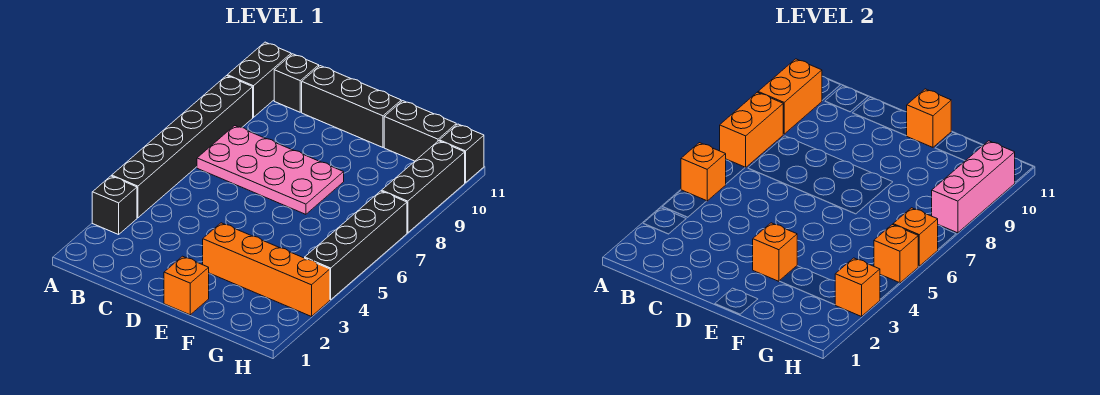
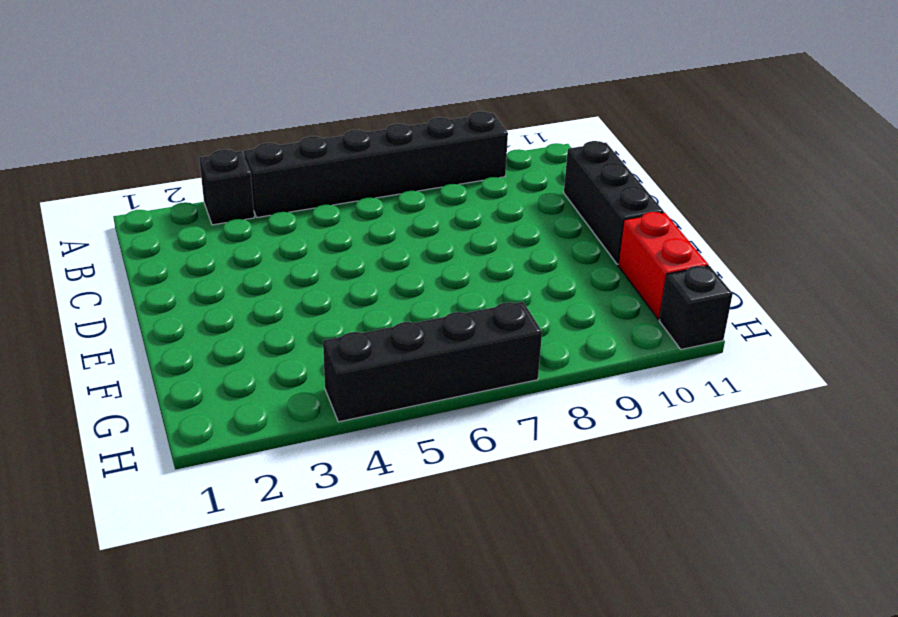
red brick F11:G11 level 1 -> black brick F11:G11 level 1
none -> black brick A10:A11 level 1
none -> pink plate B7:E8 level 1
none -> black brick B11 level 1

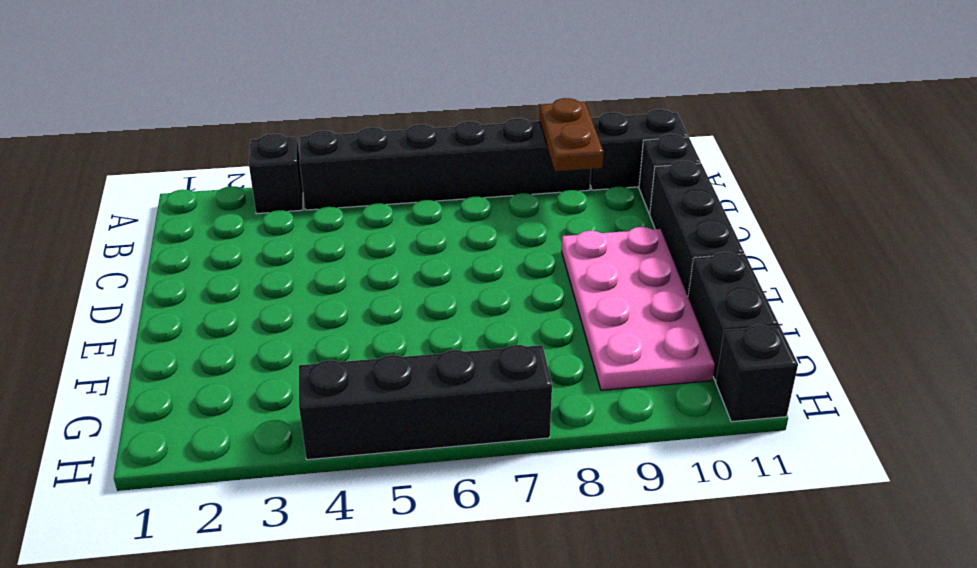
brown plate A9:B9 level 2 -> orange brick A9:A10 level 2
pink plate D9:G10 level 1 -> pink plate B7:E8 level 1
none -> orange brick E1 level 1
none -> orange brick E3:H3 level 1
none -> black brick H8:H10 level 1

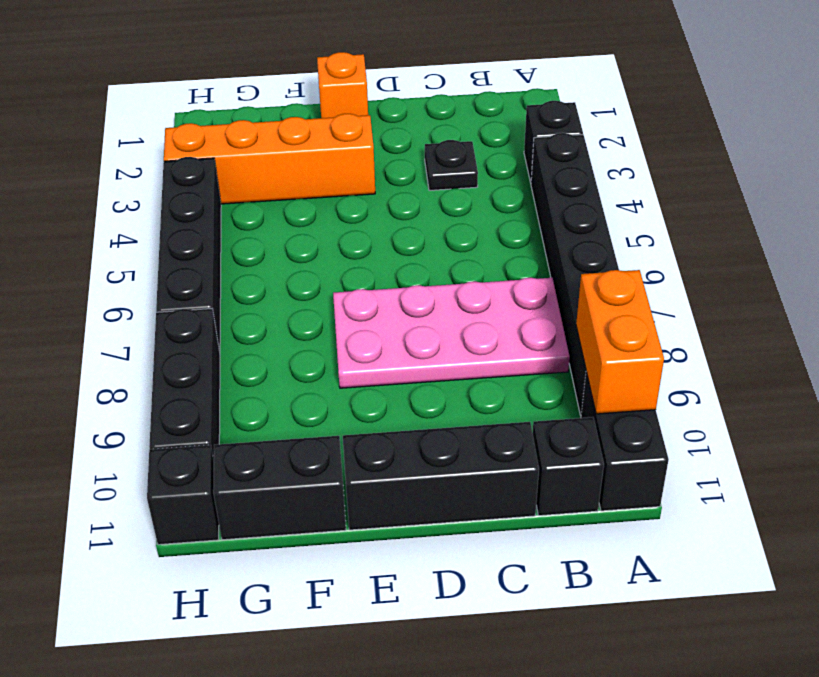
black plate C3 level 1 -> none
none -> orange brick A5 level 2
none -> orange brick A7:A8 level 2
none -> orange brick E3 level 2

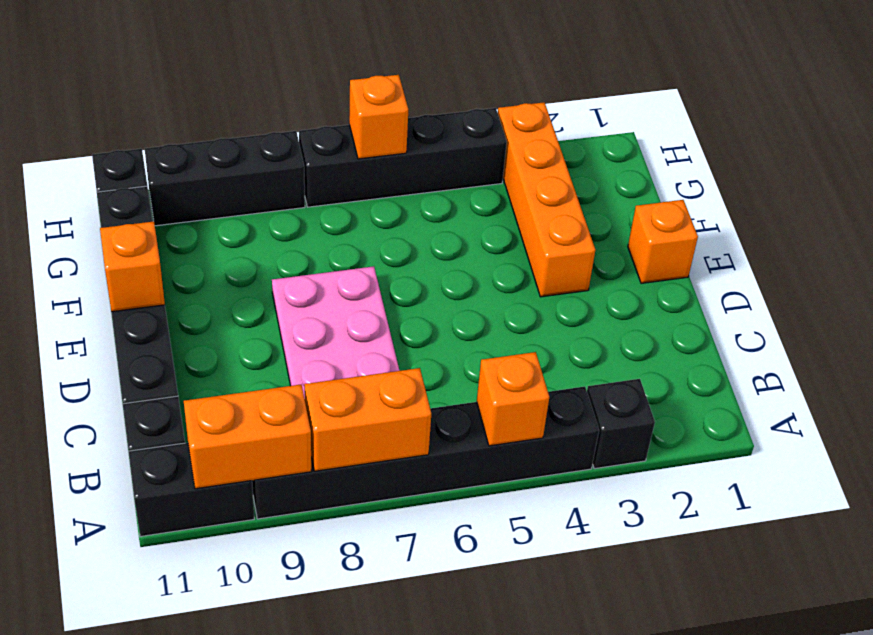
none -> orange brick E3 level 2
none -> orange brick H3 level 2
none -> orange brick H5 level 2

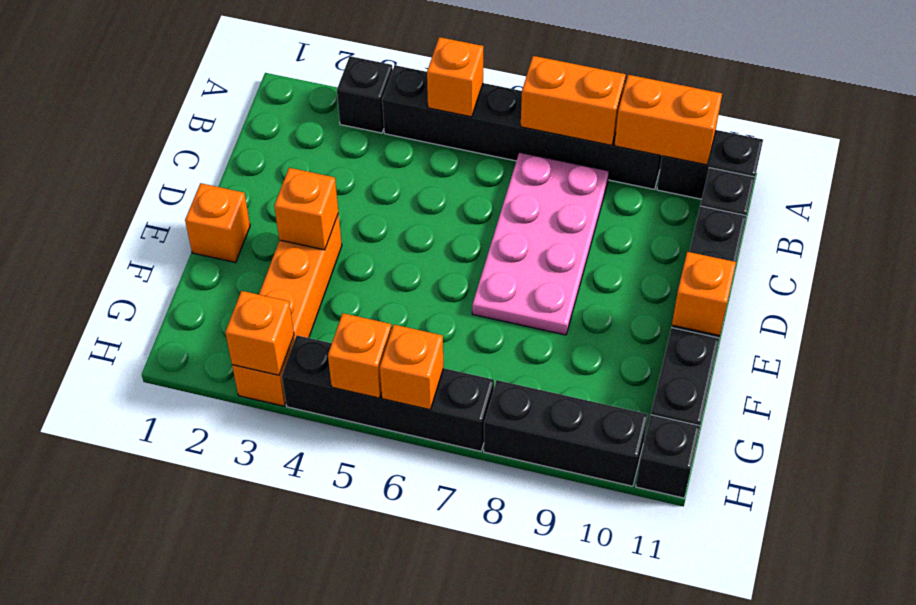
none -> pink brick H8:H10 level 2

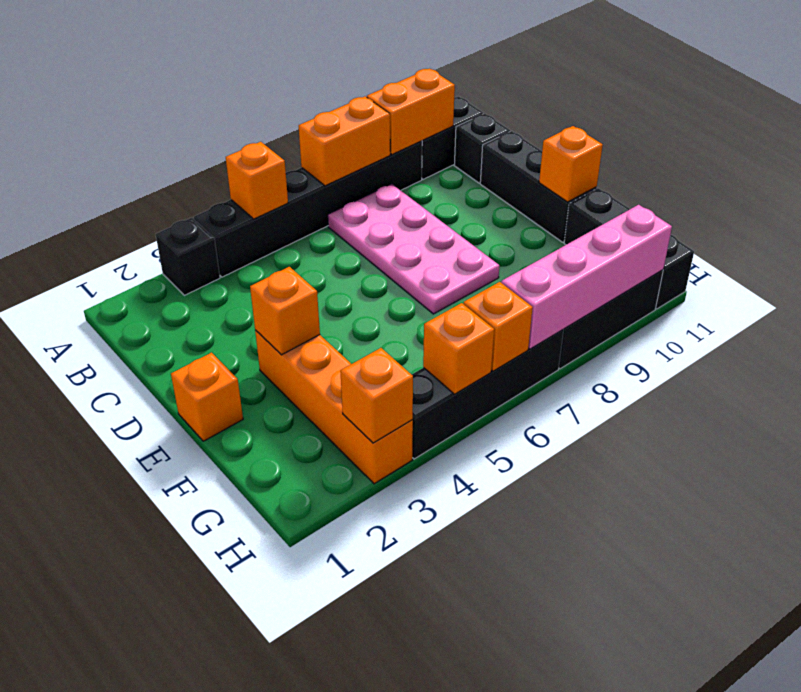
pink brick H7:H10 level 2 -> pink brick H8:H10 level 2

